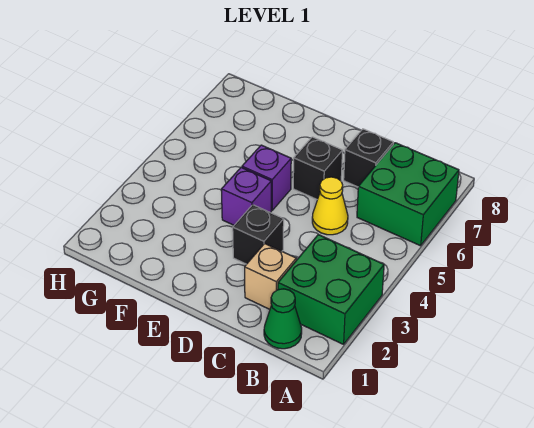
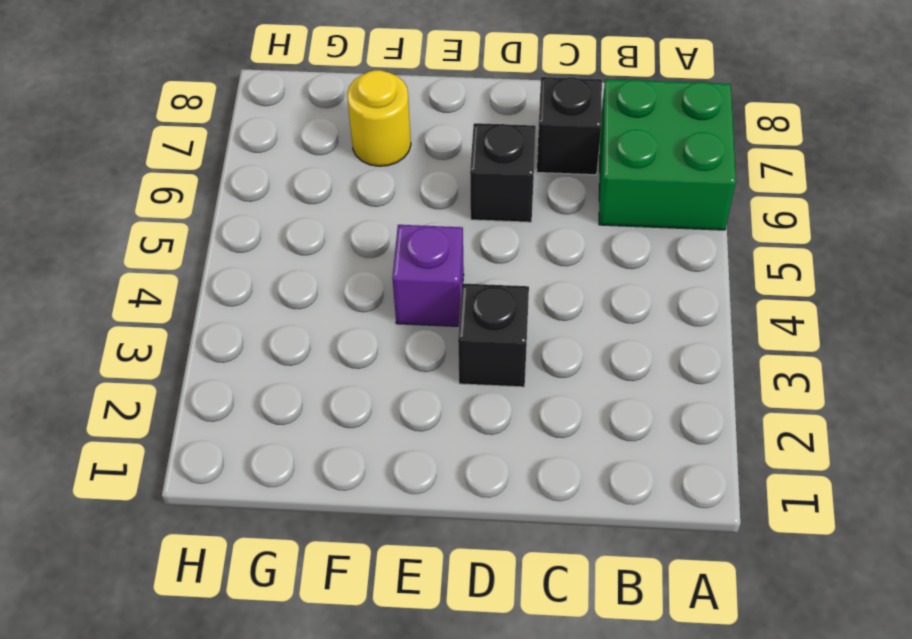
yellow round brick F7 level 1 -> none
none -> green brick A2:B3 level 1
none -> green cone B1 level 1

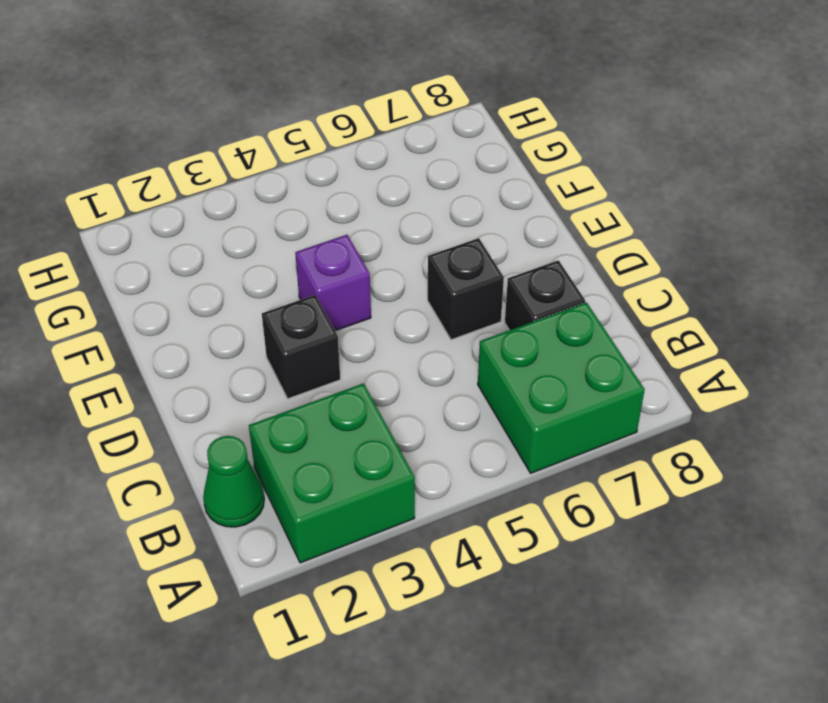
none -> tan brick C2 level 1
none -> yellow cone C5 level 1

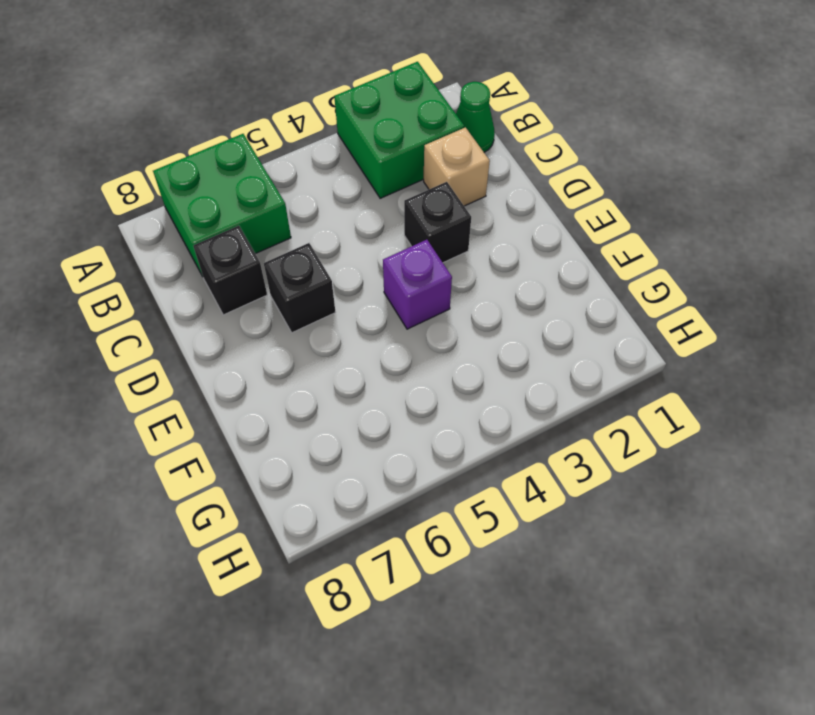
none -> yellow cone C5 level 1
none -> purple brick E5 level 1

